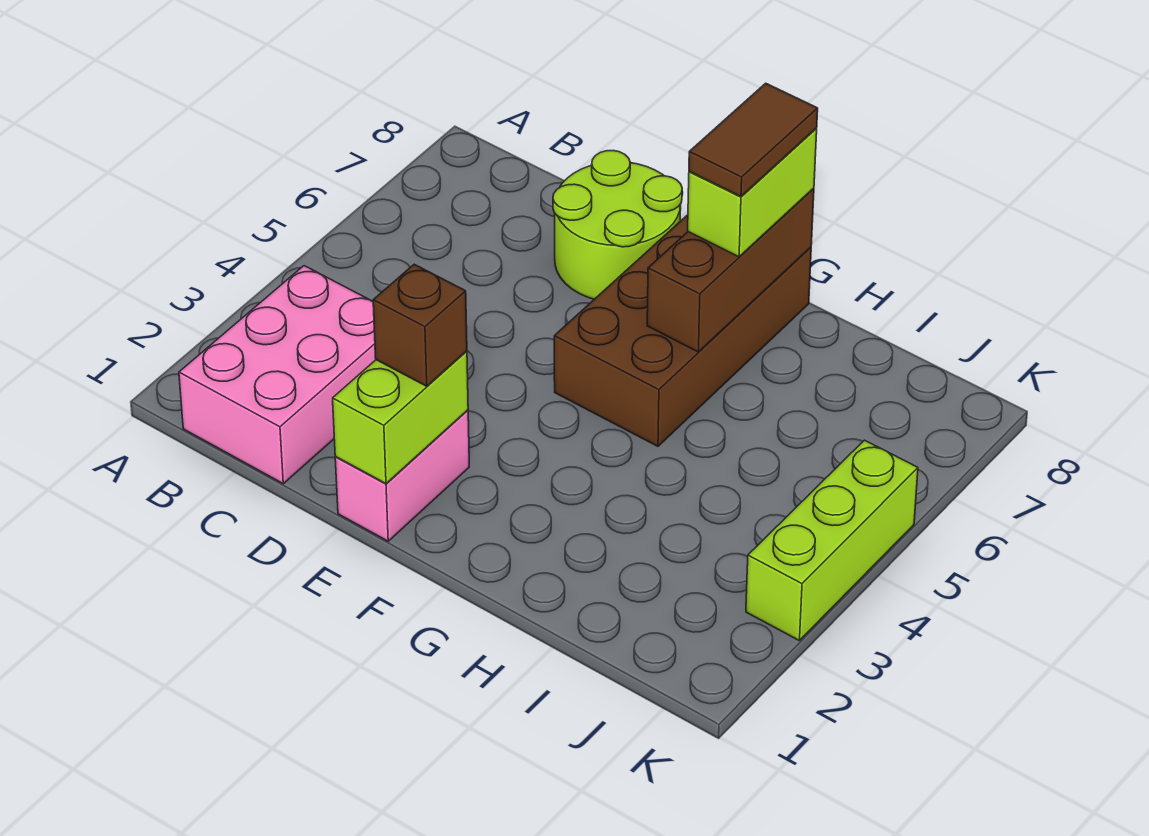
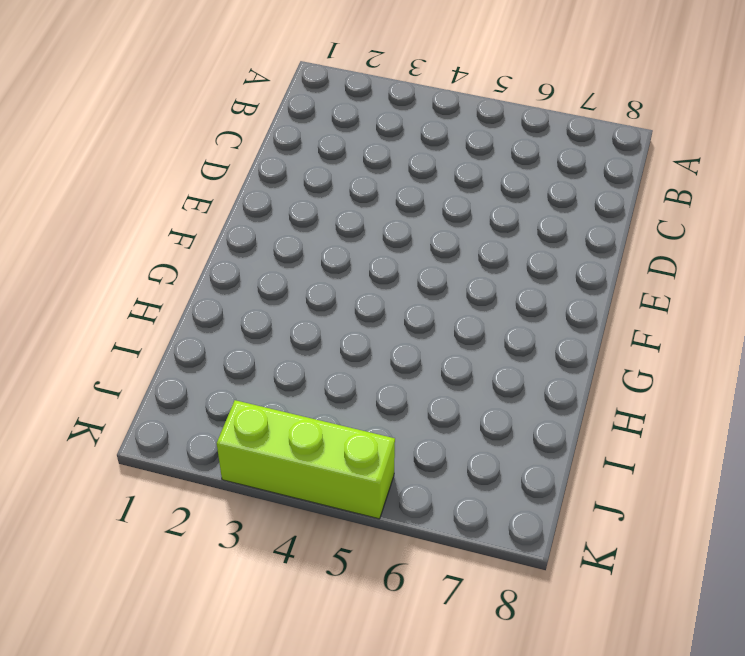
none -> pink brick B1:C3 level 1
none -> lime round brick D7:E8 level 1

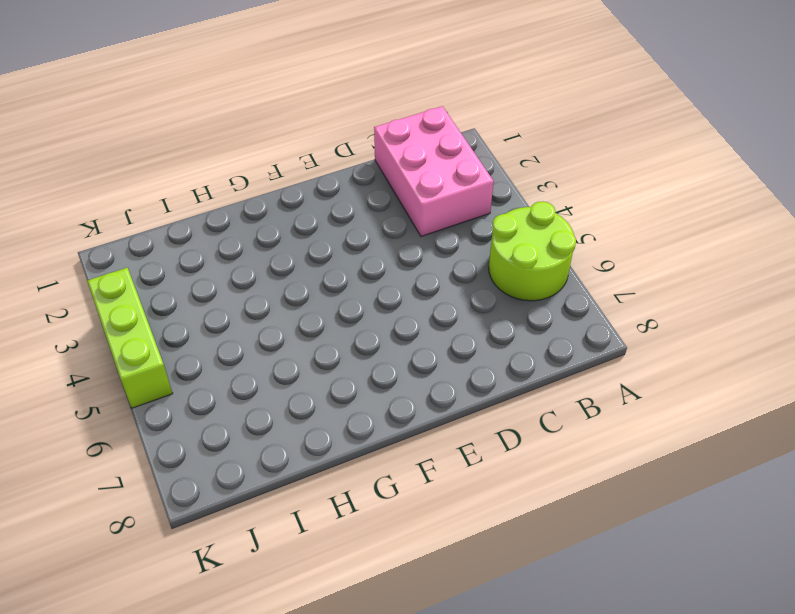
lime round brick A5:B6 level 1 -> lime round brick D7:E8 level 1
none -> pink brick E1:E2 level 1
none -> brown brick F5:G8 level 1

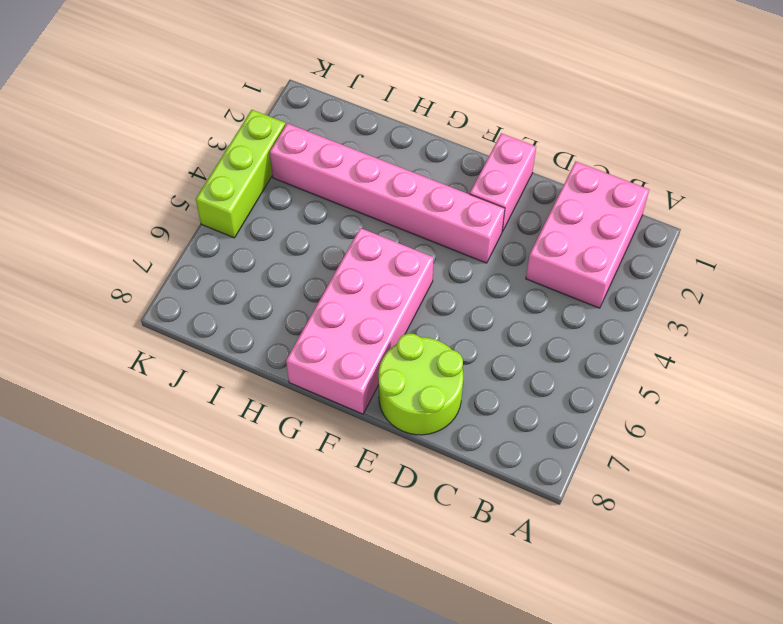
pink brick E3:J3 level 1 -> none
pink brick F5:G8 level 1 -> brown brick F5:G8 level 1
none -> lime brick E1:E2 level 2
none -> brown brick G6:G8 level 2

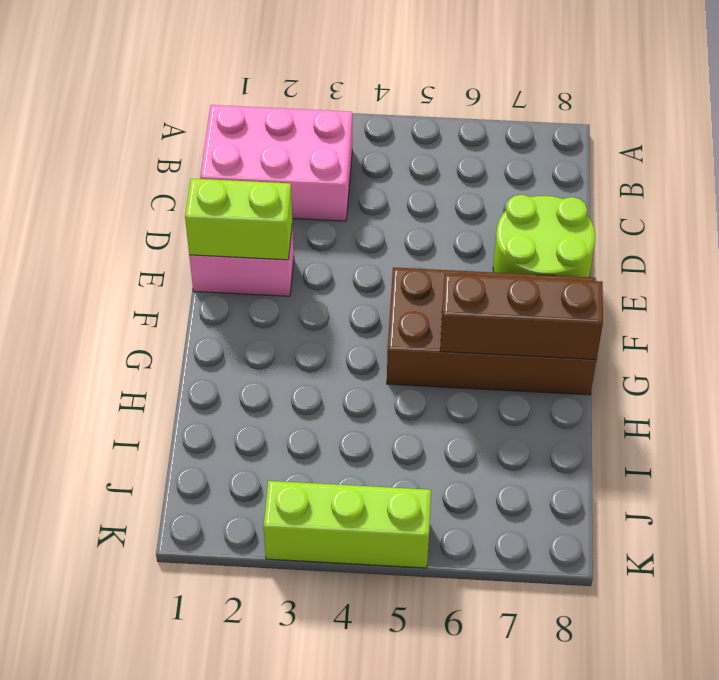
none -> brown brick E2 level 3
none -> lime brick G7:G8 level 3

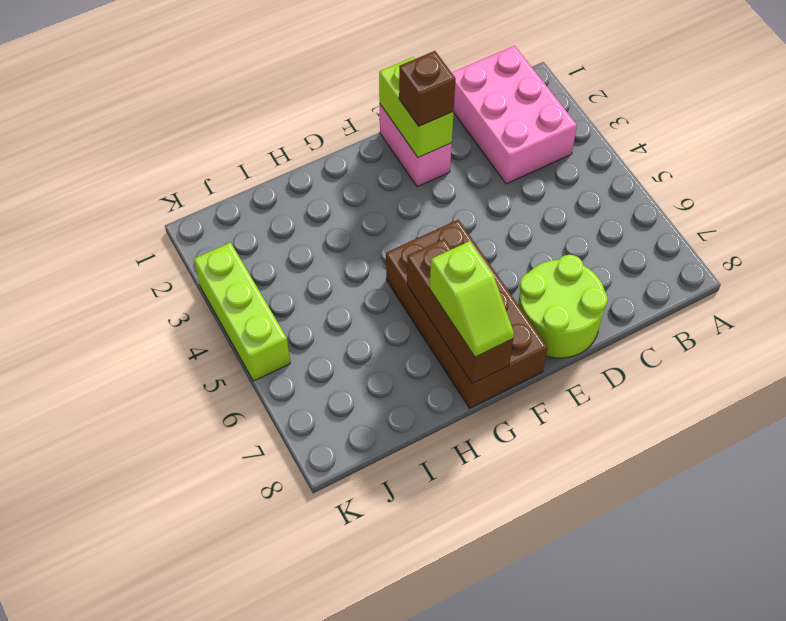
lime slope G7:G8 level 3 top 7 -> lime brick G7:G8 level 3
none -> brown tile G7:G8 level 4

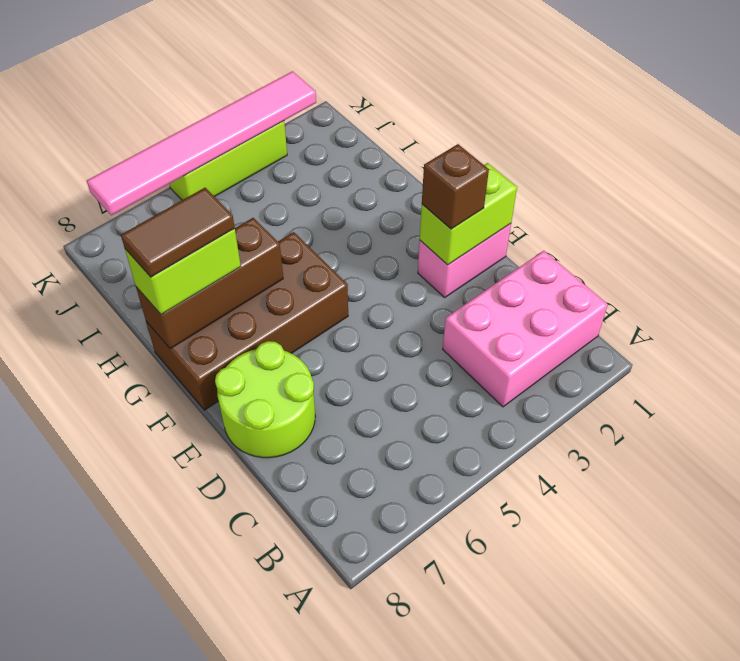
pink tile K2:K7 level 2 -> none

